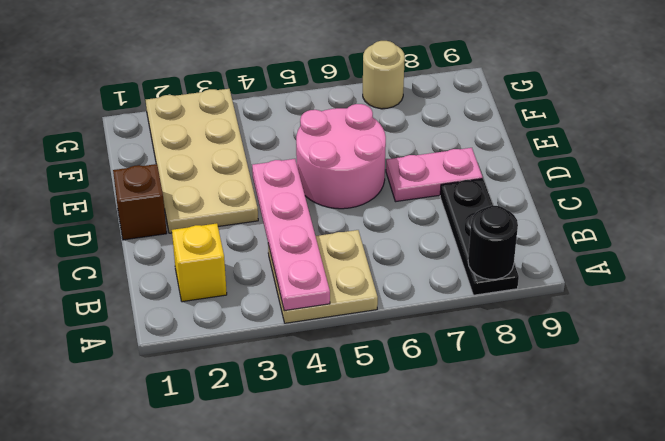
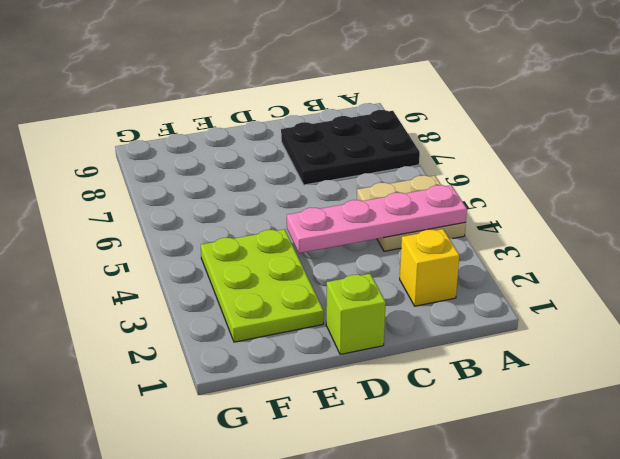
black plate A7:C8 level 1 -> black plate A8:C8 level 1
lime brick D1 level 1 -> brown brick D1 level 1
lime plate E2:F4 level 1 -> tan plate D2:G3 level 1
none -> pink round brick D5:E6 level 1
none -> pink plate D7:D8 level 1

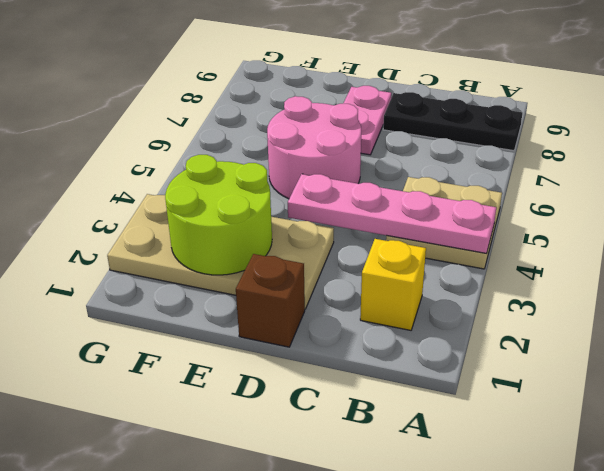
lime round brick E2:F3 level 2 -> none
none -> tan round brick G7 level 1
none -> black round brick A8 level 2

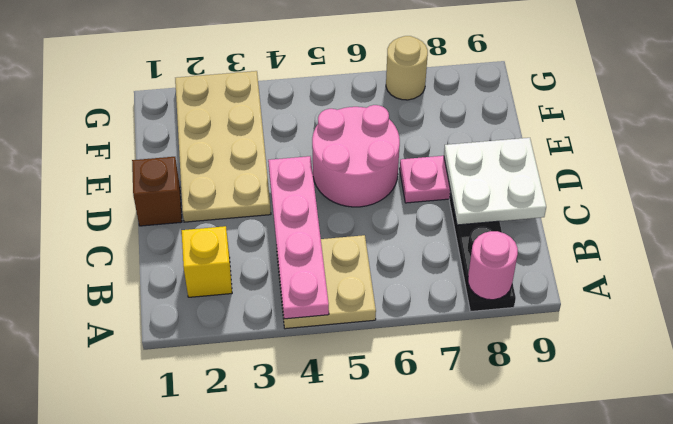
pink round brick A8 level 2 -> black round brick A8 level 2
white plate C8:D9 level 2 -> none

